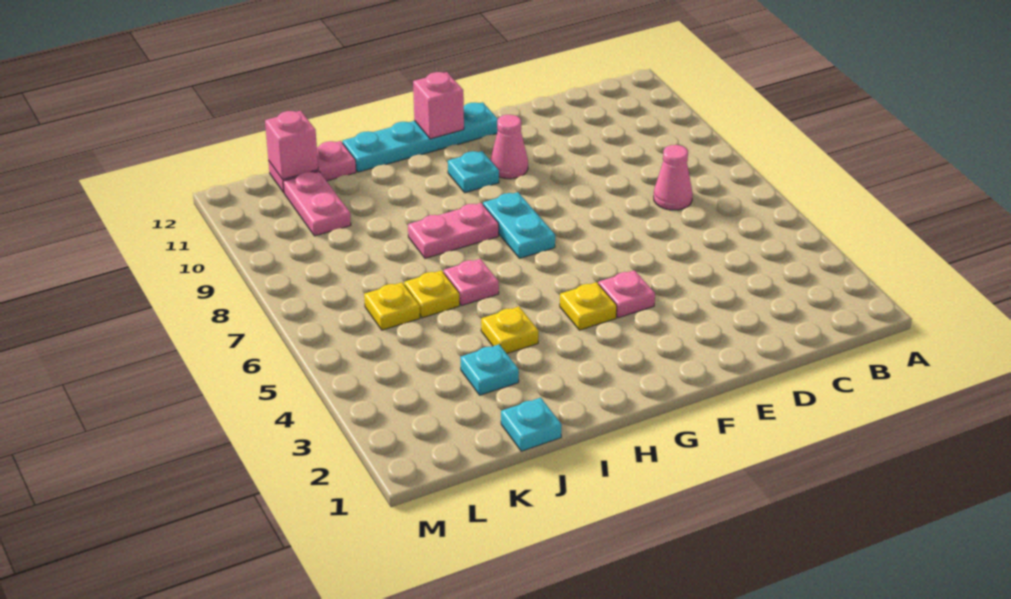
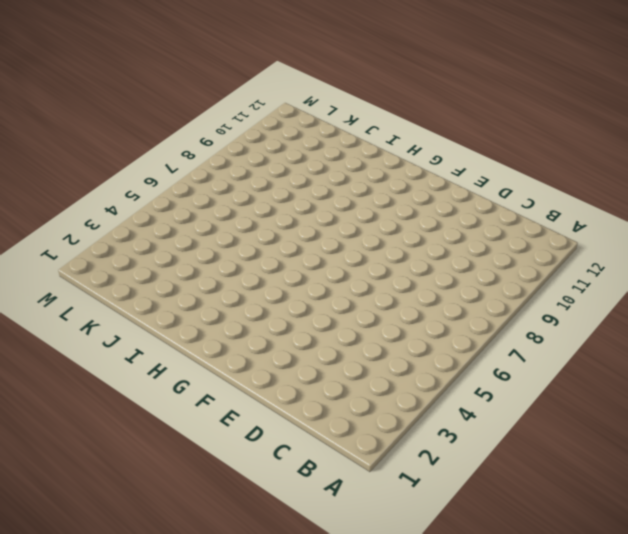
none -> pink cone C7 level 1
none -> pink plate F4 level 1
none -> pink cone F10 level 1

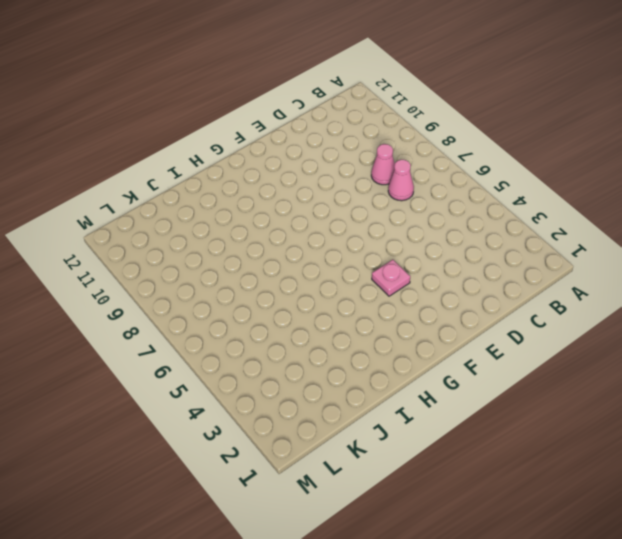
pink cone C8 level 1 -> pink cone F10 level 1
none -> cyan plate F12:I12 level 1
none -> yellow plate G4 level 1
none -> cyan plate G7:G8 level 1

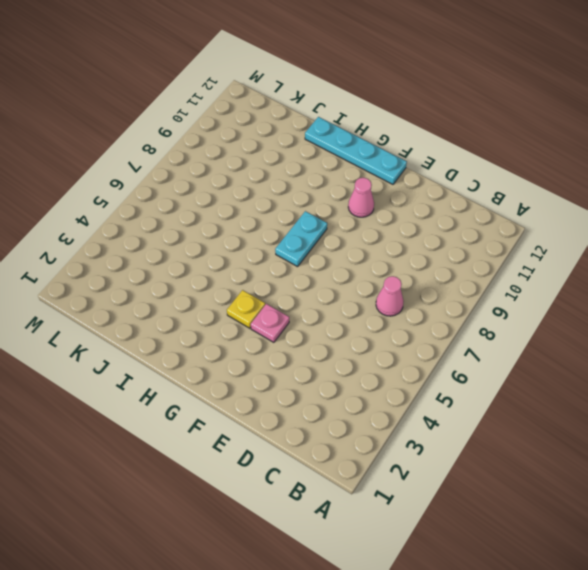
none -> cyan plate G10 level 1
none -> pink plate H8:I8 level 1
none -> yellow plate I4 level 1

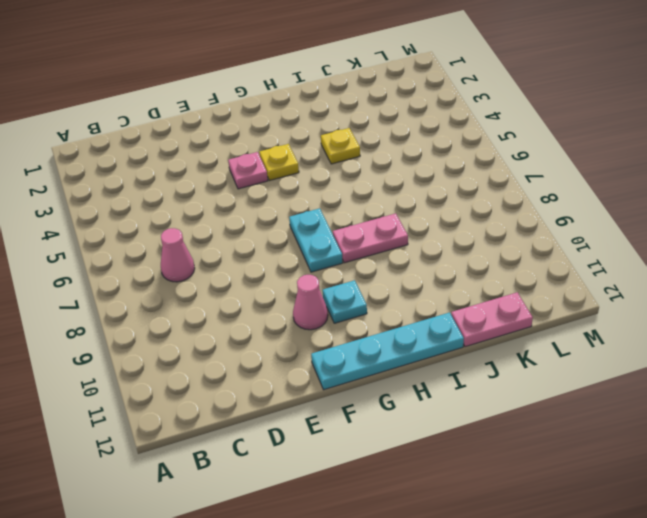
none -> pink plate I6 level 1
none -> cyan plate J1 level 1
none -> cyan plate J3 level 1

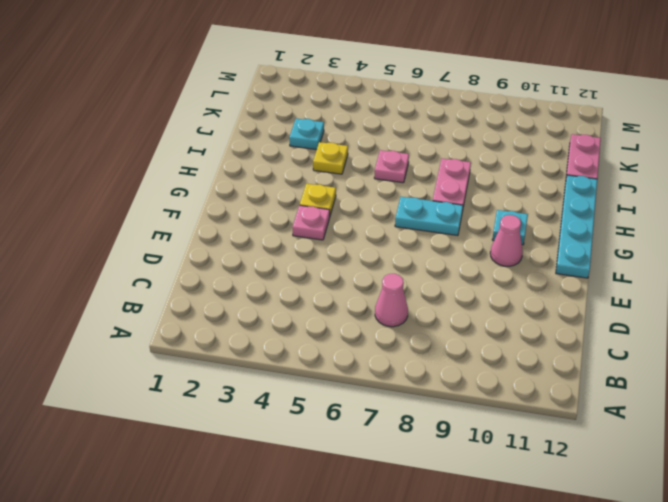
none -> cyan plate J1 level 1
none -> yellow plate J6 level 1
none -> yellow plate K6 level 1

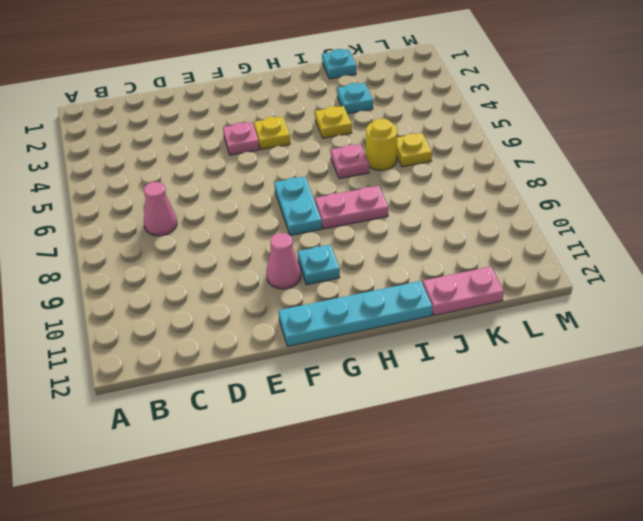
yellow round brick J6 level 1 -> yellow plate J6 level 1
none -> pink plate K10:K11 level 1
none -> pink brick G12 level 2
none -> pink brick K12 level 2

